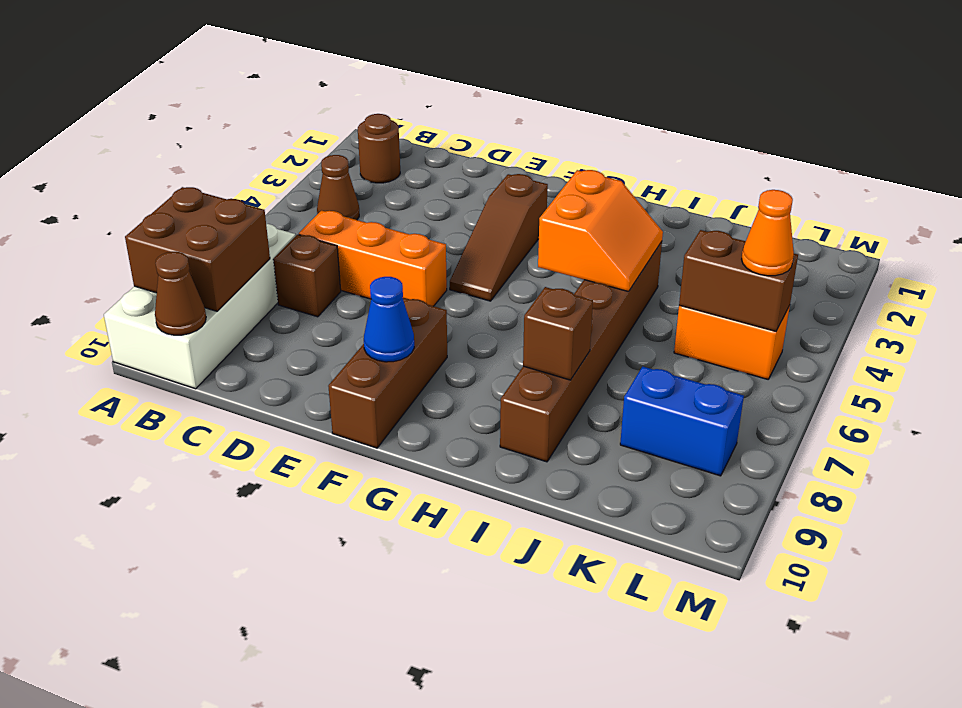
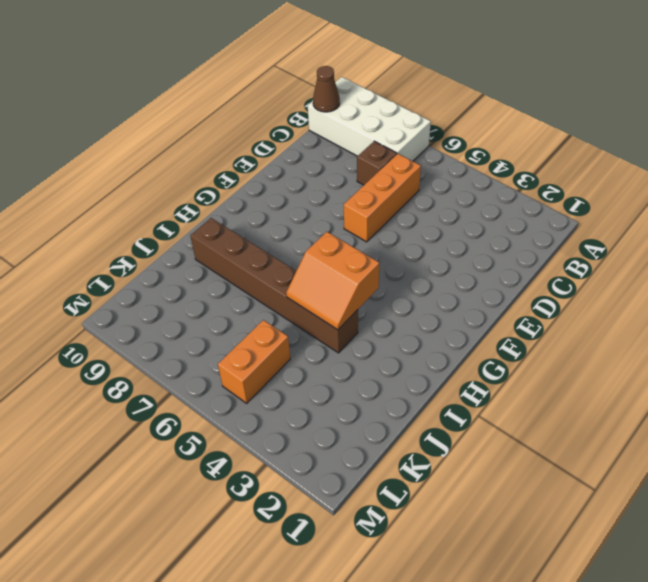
none -> brown round brick B2 level 1
none -> brown cone B4 level 1
none -> brown slope F3:F5 level 1 top 3

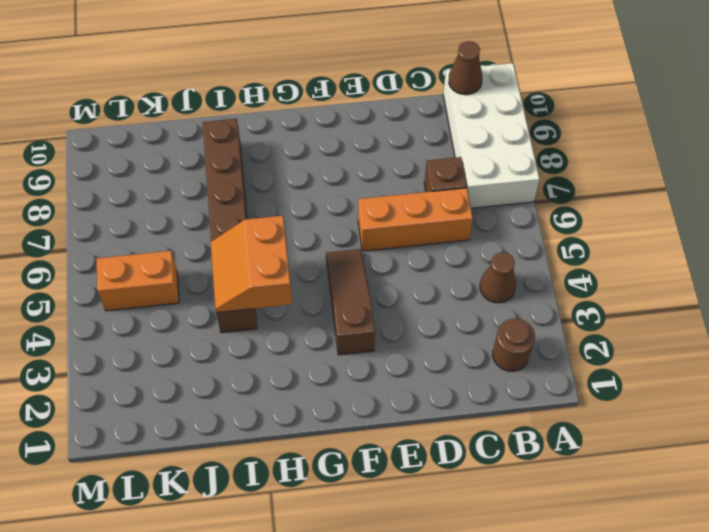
none -> brown brick F8:F10 level 1
none -> blue brick K8:L8 level 1
none -> brown brick A8:B9 level 2

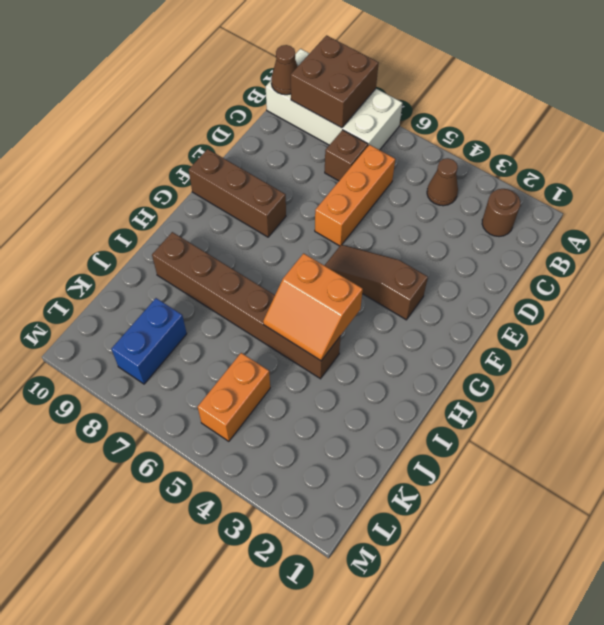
none -> blue cone F9 level 2
none -> brown brick I8 level 2
none -> brown brick K5:L5 level 2

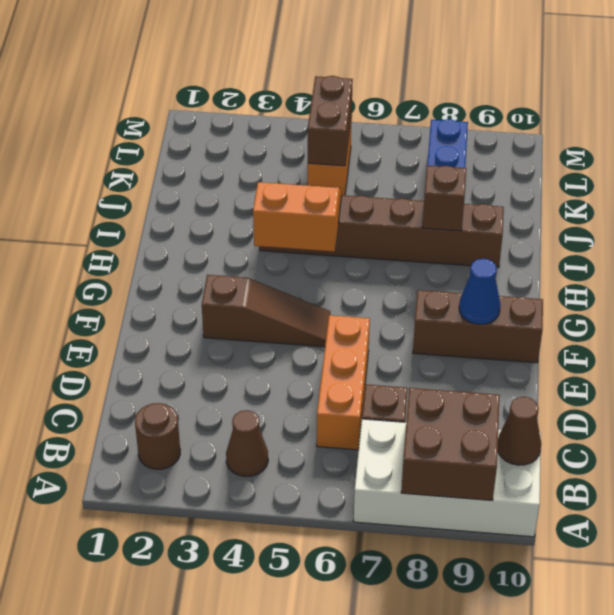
none -> orange cone L5 level 3

